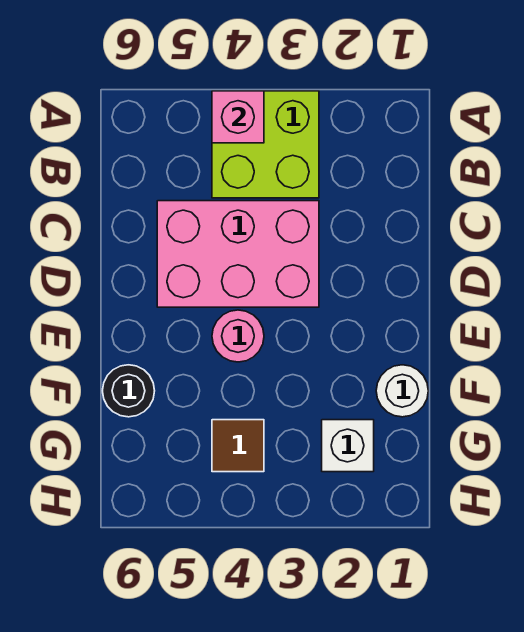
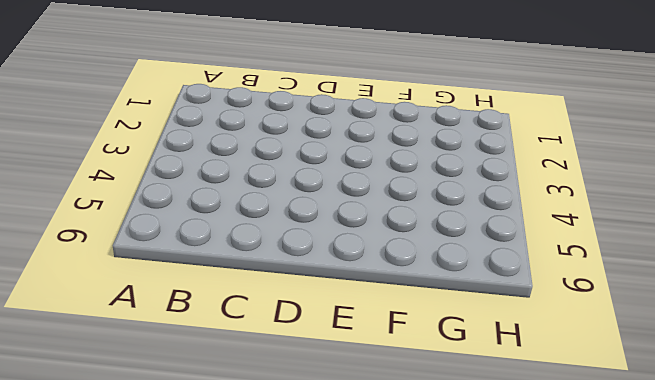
none -> lime brick A3:B4 level 1
none -> pink brick C3:D5 level 1

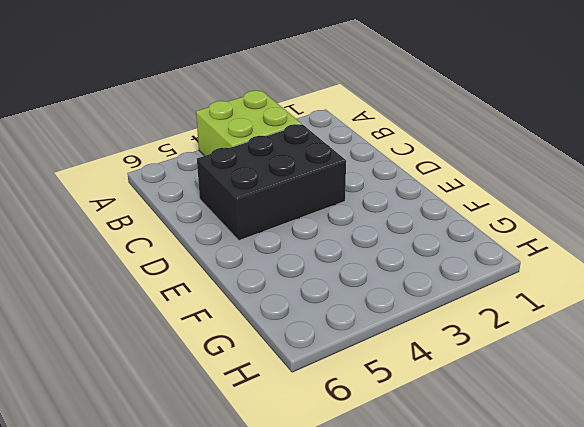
black brick C3:D5 level 1 -> pink brick C3:D5 level 1
none -> pink round brick E4 level 1
none -> white round brick F1 level 1

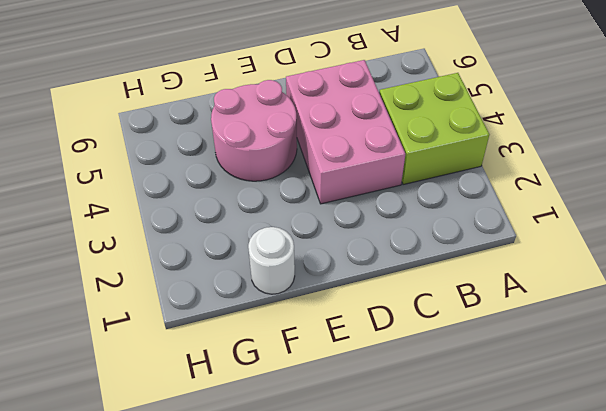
pink round brick E4:F5 level 1 -> pink round brick E4 level 1
none -> black round brick F6 level 1
none -> white brick G2 level 1

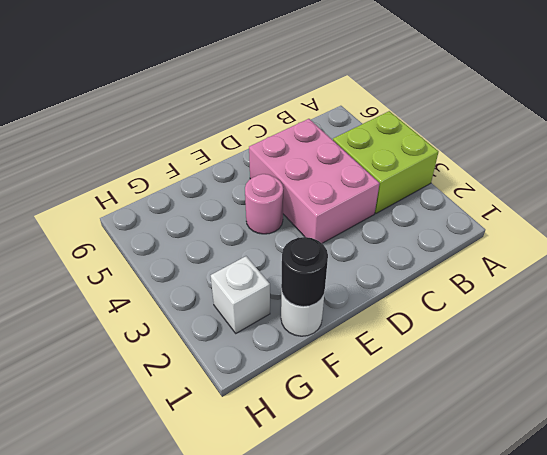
black round brick F1 level 2 -> black round brick F6 level 1
none -> brown tile G4 level 1
none -> pink brick A4 level 2

